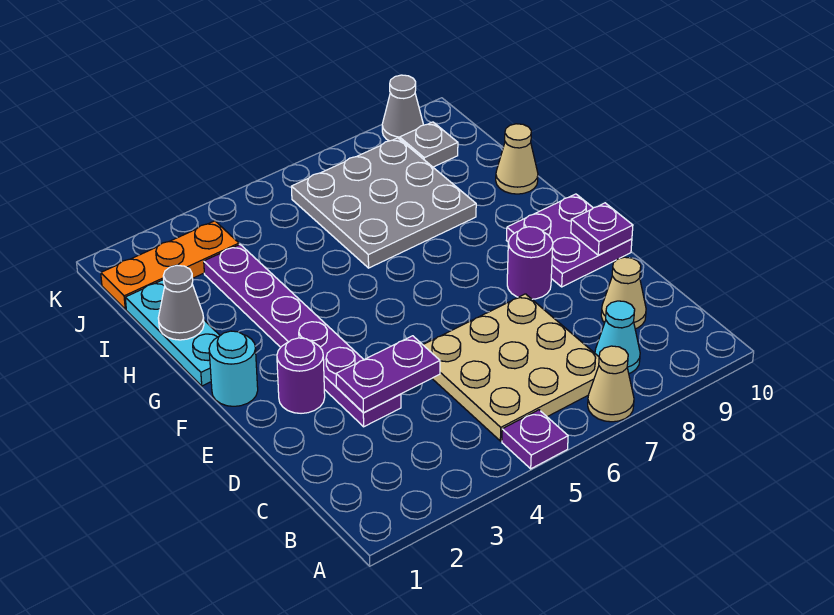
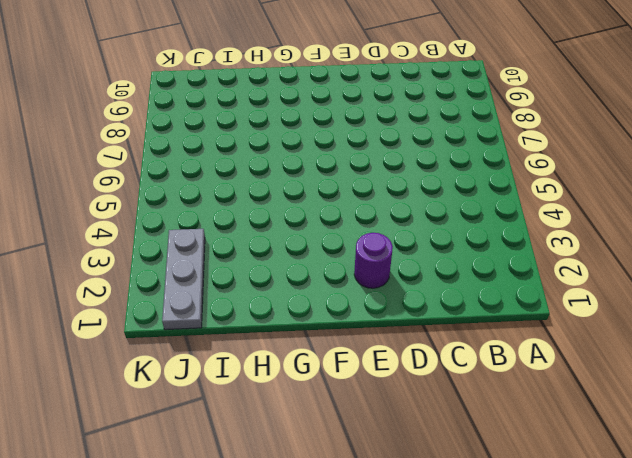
grey plate J1:J3 level 1 -> orange plate J1:J3 level 1
none -> purple plate A5 level 1
none -> tan cone A7 level 1
none -> tan plate B5:D7 level 1

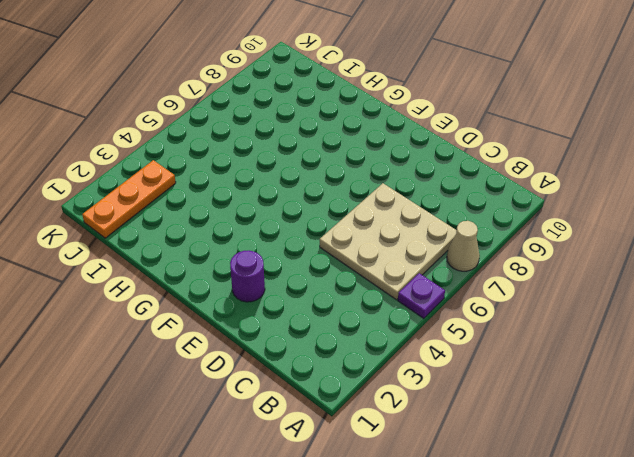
none -> cyan cone B8 level 1
none -> tan cone C9 level 1
none -> purple plate D3:I3 level 1

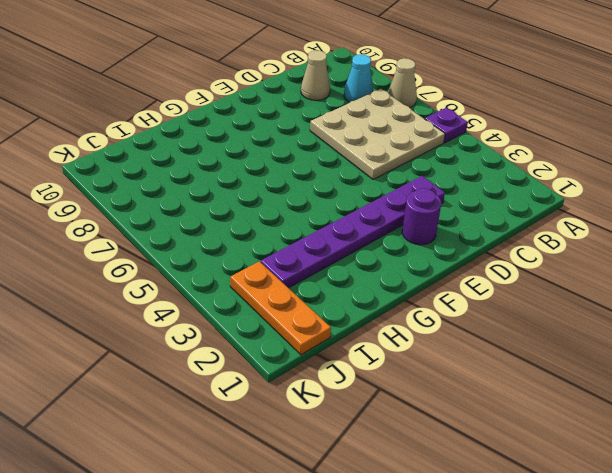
none -> purple round brick E8 level 1
none -> purple plate E9:F10 level 1
none -> cyan round brick F1 level 1

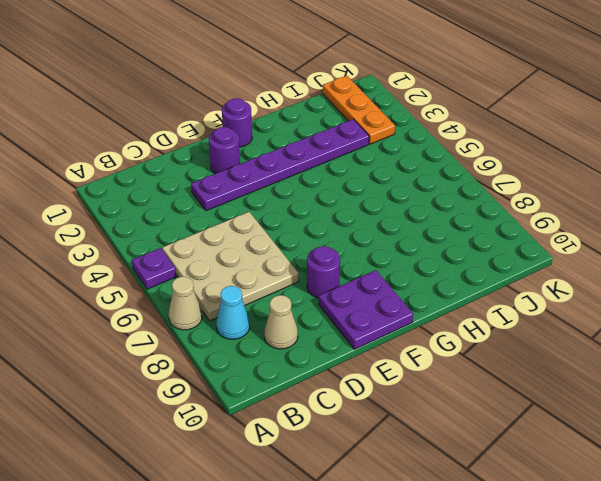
purple round brick F1 level 1 -> cyan round brick F1 level 1
none -> cyan plate G1:I1 level 1
none -> grey plate H6:J8 level 1
none -> tan cone H10 level 1

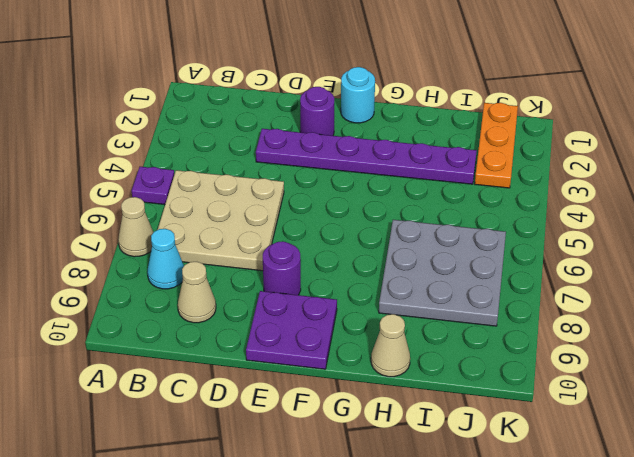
none -> cyan plate G1:I1 level 1
none -> grey plate J9 level 1
none -> grey cone K9 level 1

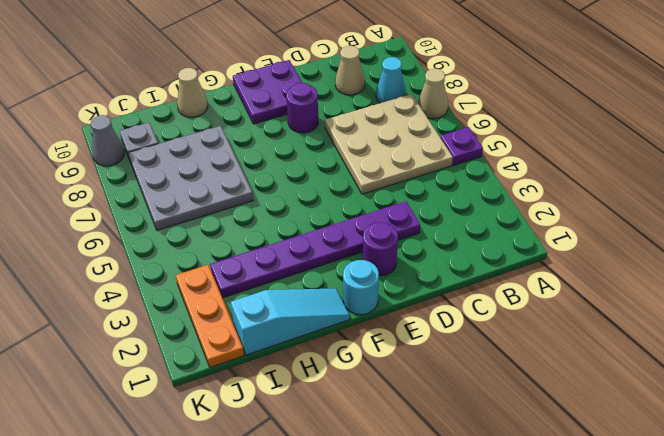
cyan slope G1:I1 level 1 top I -> cyan plate G1:I1 level 1
none -> purple plate D3:D4 level 2
none -> purple plate E10 level 2
none -> grey cone H1 level 2

